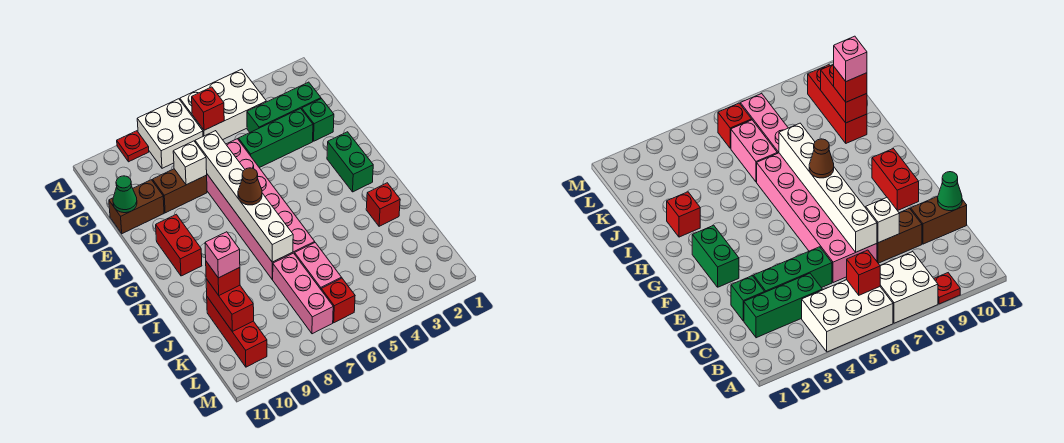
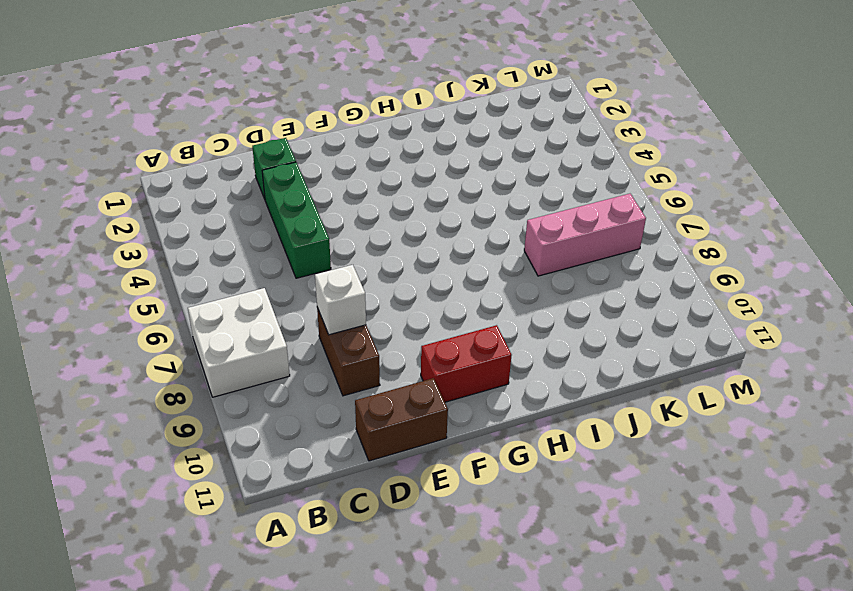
brown brick D11:E11 level 1 -> brown brick D10:D11 level 1
none -> white brick A4:B6 level 1
none -> red plate A9 level 1
none -> green brick C2:C4 level 1

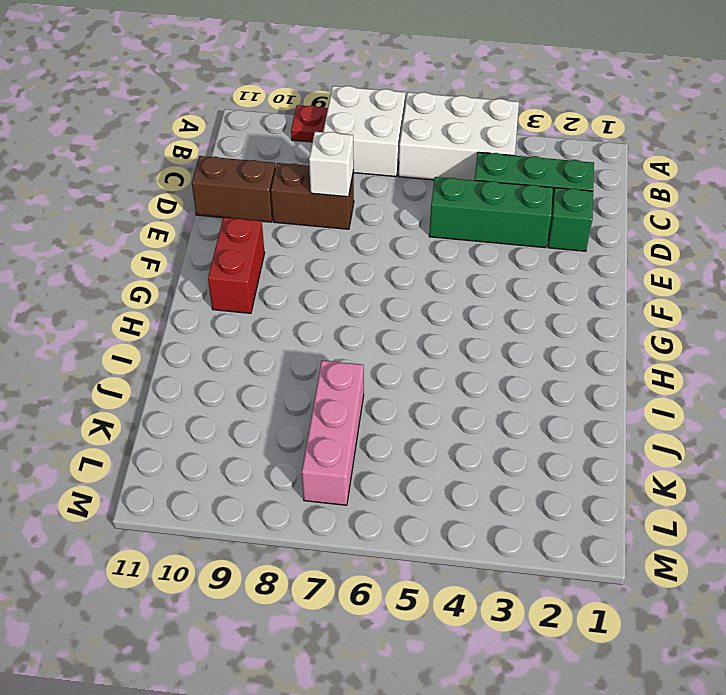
none -> pink brick D6:I7 level 1
none -> green brick F2:G2 level 1
none -> red brick I2 level 1

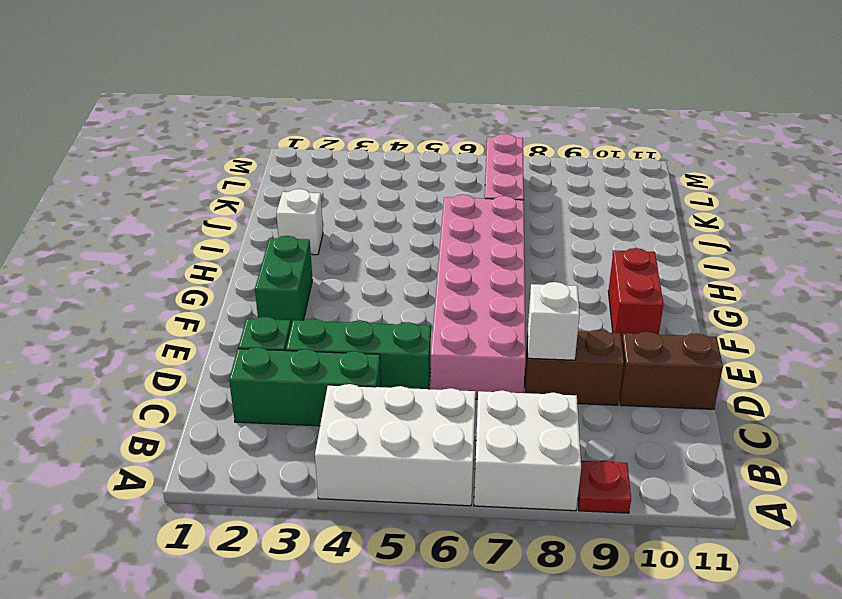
white brick I2 level 1 -> red brick I2 level 1
none -> pink brick J6:K6 level 1
none -> red brick J10:L10 level 1
none -> red brick L6 level 1

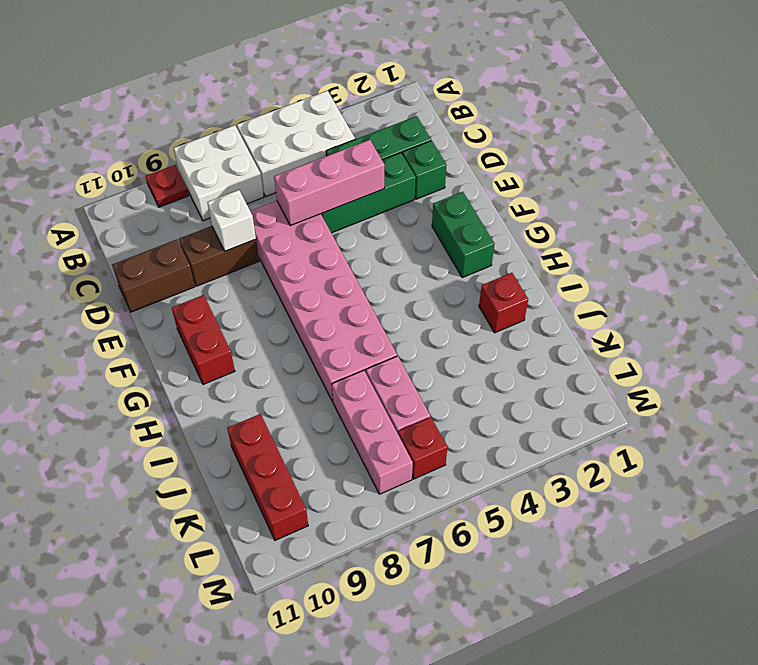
pink brick D4:D6 level 2 -> none
none -> red brick B6 level 2
none -> white brick D7:I7 level 2
none -> green cone D11 level 2

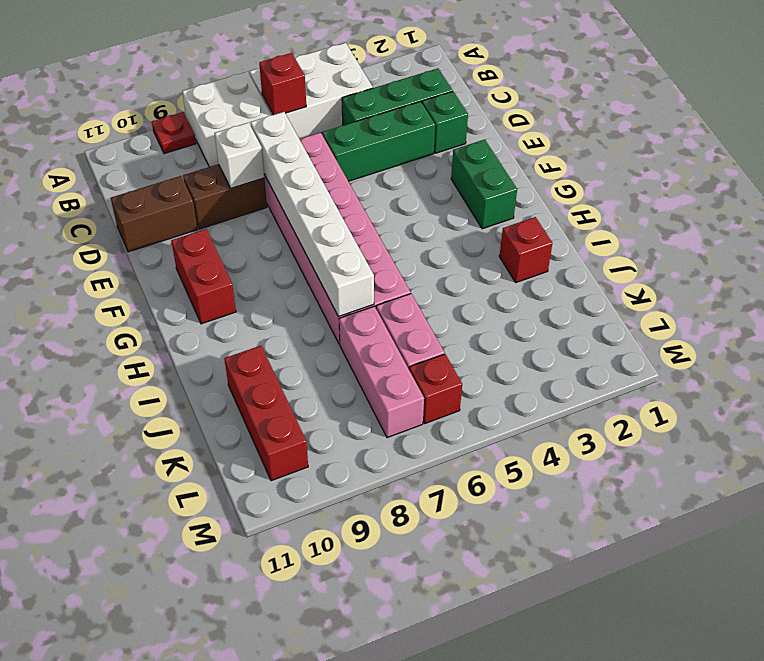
none -> green cone D11 level 2
none -> red brick J10:K10 level 2
none -> brown cone G7 level 3

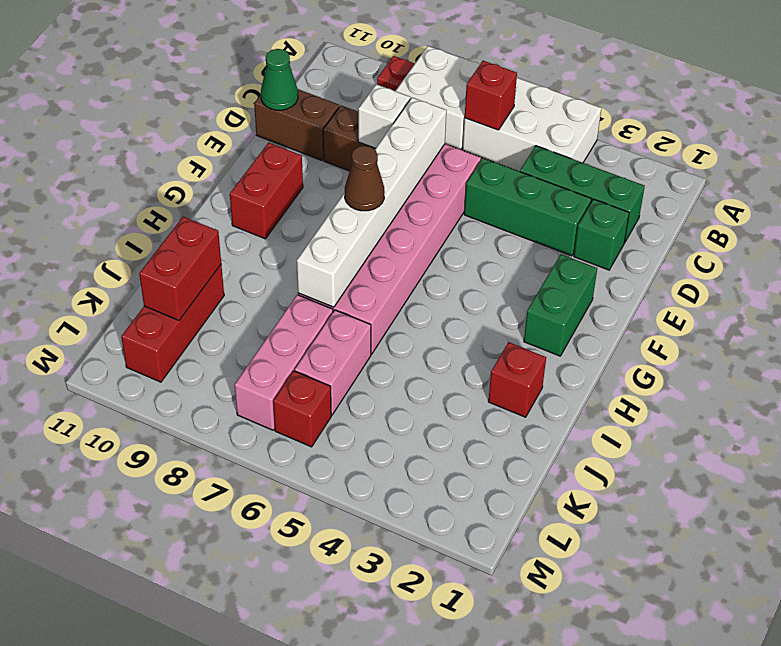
none -> red brick J10 level 3
none -> pink brick J10 level 4

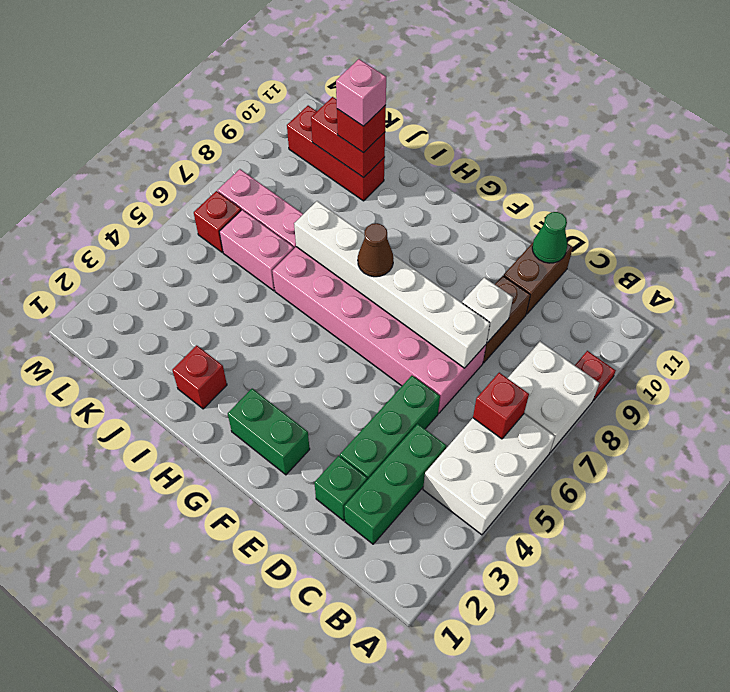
none -> red brick F10:G10 level 1

